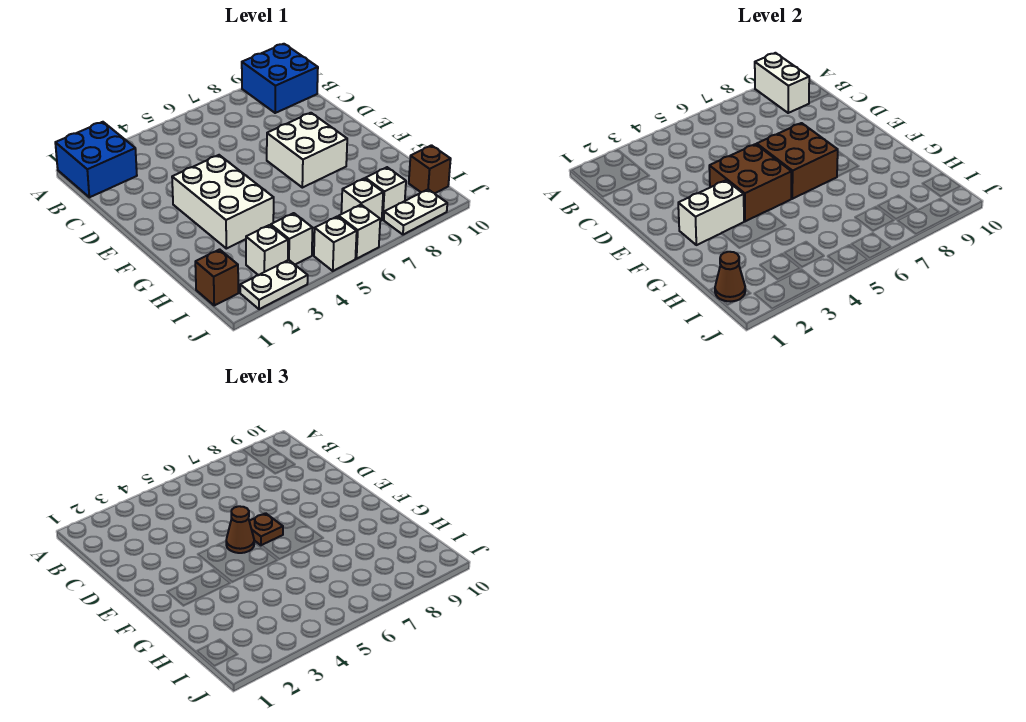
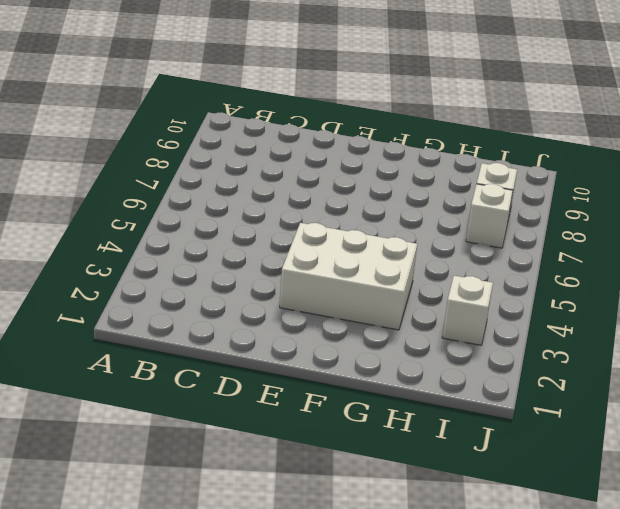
none -> blue brick A1:B2 level 1
none -> blue brick A9:B10 level 1
none -> white brick E7:F8 level 1

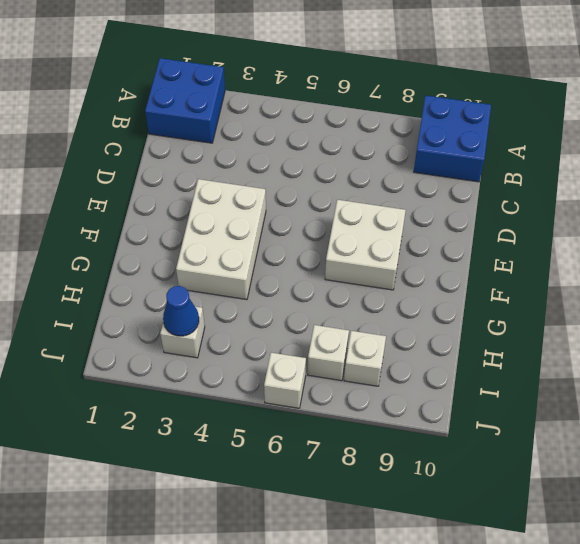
blue cone I3 level 2 -> none
none -> brown brick I1 level 1
none -> white brick I4 level 1
none -> brown brick I10 level 1

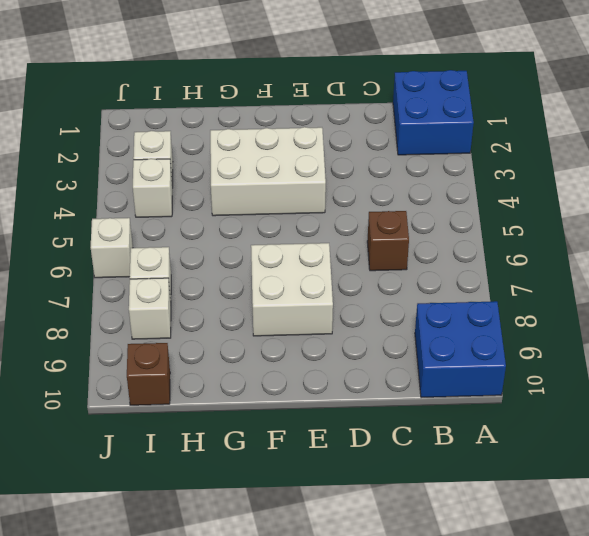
brown brick C6 level 1 -> brown brick I1 level 1
none -> white plate J2:J3 level 1
none -> white brick J5 level 1
none -> white plate J8:J9 level 1

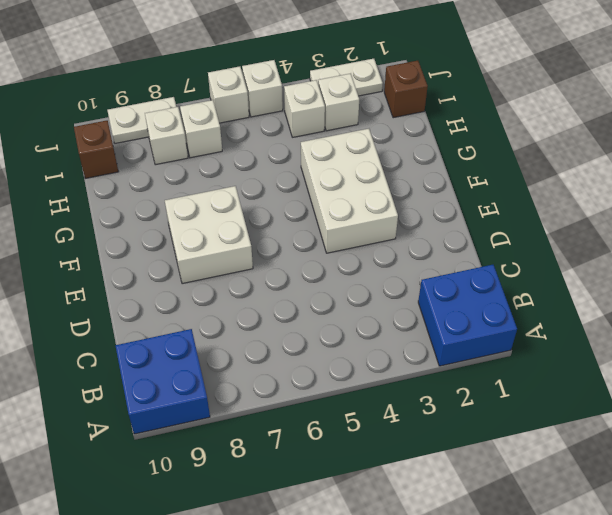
none -> white brick A9:B9 level 2
none -> brown brick E4:F5 level 2
none -> brown brick E6:F7 level 2

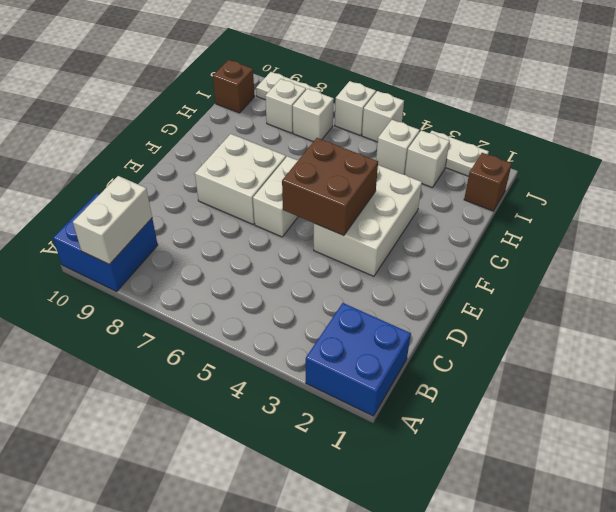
white brick E6:F6 level 1 -> white brick F2:F3 level 2
none -> brown brick E6:F7 level 2
none -> brown cone I1 level 2
none -> brown cone E5 level 3

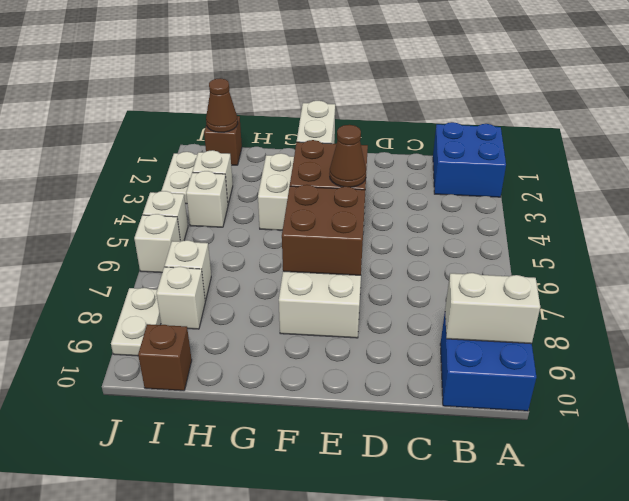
none -> brown plate E6 level 3

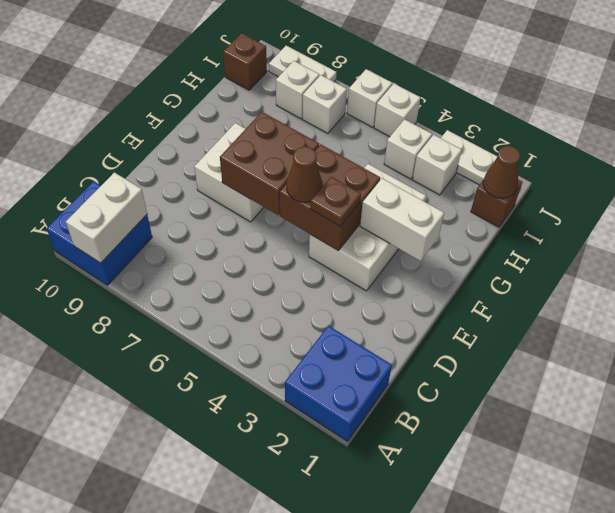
brown plate E4 level 3 -> brown plate E6 level 3

